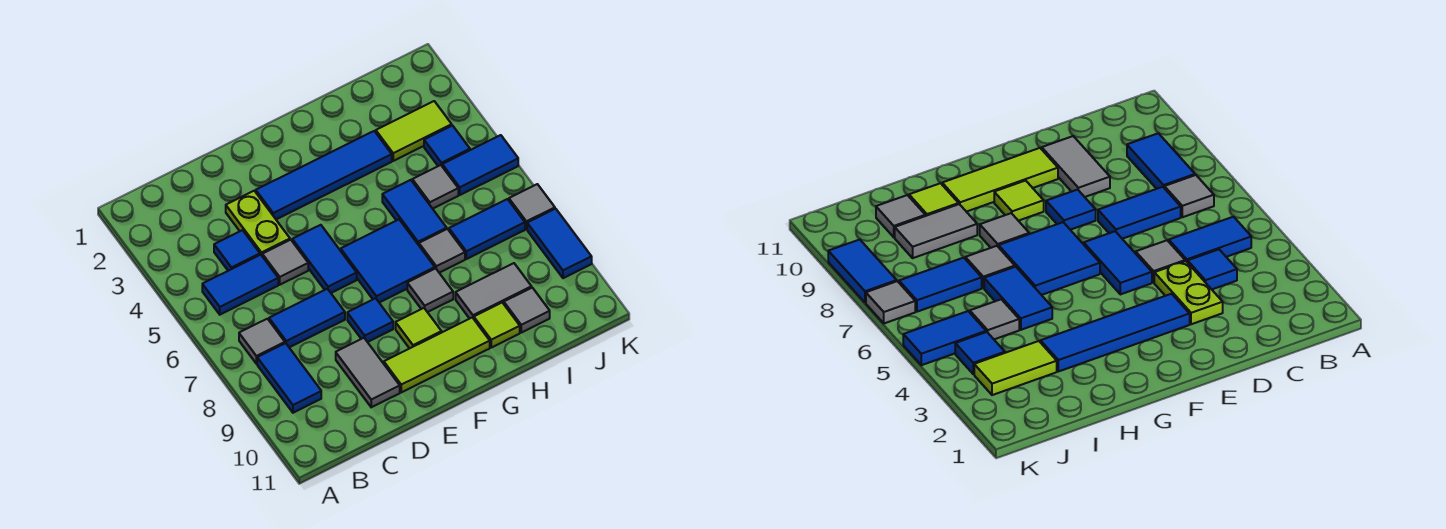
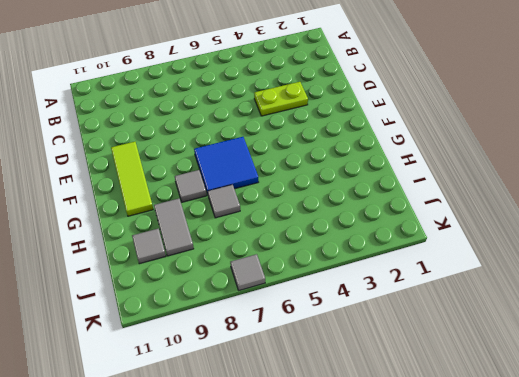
none -> blue tile B5:C5 level 1
none -> grey tile B7 level 1
none -> blue tile B8:B9 level 1

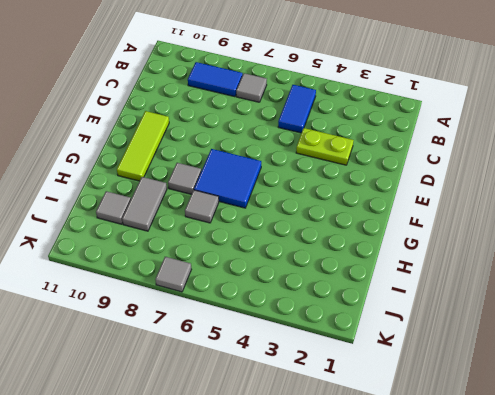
none -> blue tile C4 level 1
none -> blue tile C7:D7 level 1
none -> grey tile D5 level 1

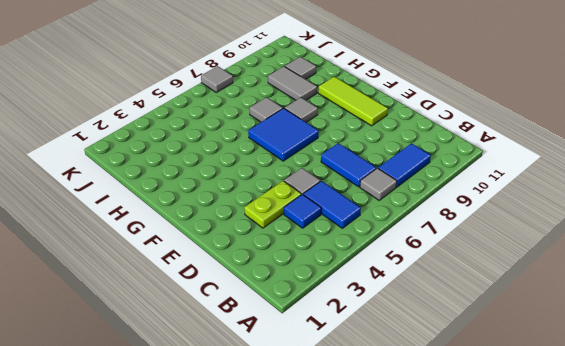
none -> grey tile D9:D10 level 1
none -> blue tile E3:H3 level 1
none -> blue tile E5:E6 level 1

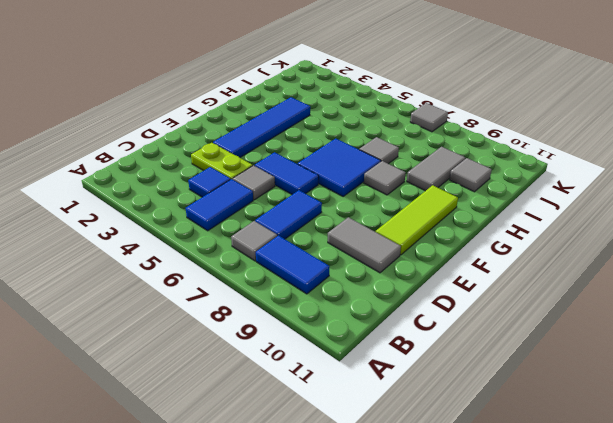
none -> blue tile E8 level 1
none -> lime tile F9 level 1
none -> blue tile H5:H6 level 1

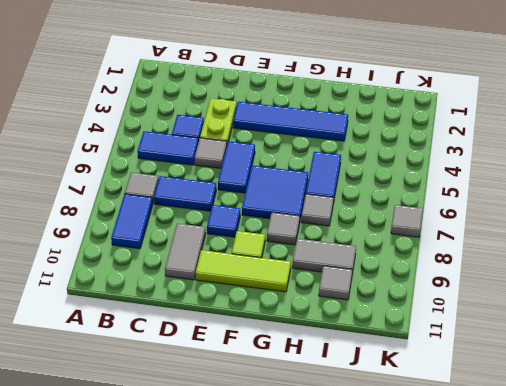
none -> lime tile H10 level 1
none -> lime tile I3:J3 level 1
none -> grey tile I5 level 1

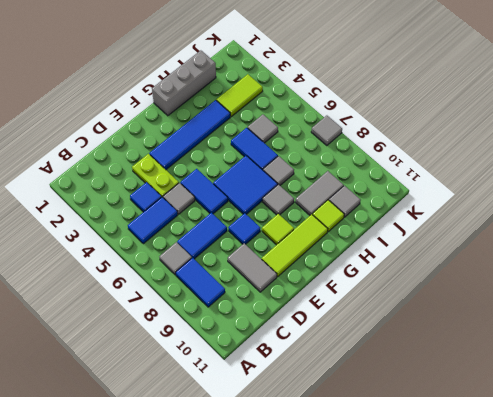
grey brick G1:I1 level 1 -> none
none -> blue tile I7:J7 level 1
none -> blue tile J4 level 1
none -> blue tile J5:K5 level 1

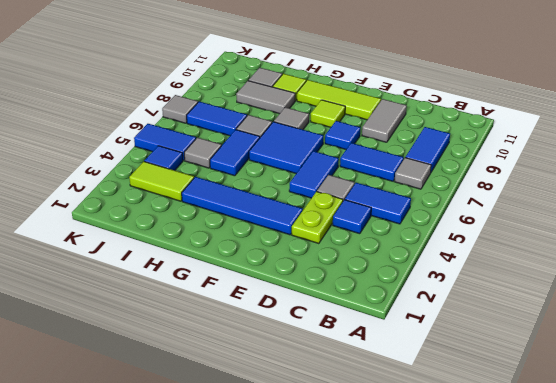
none -> blue tile K8:K9 level 1

